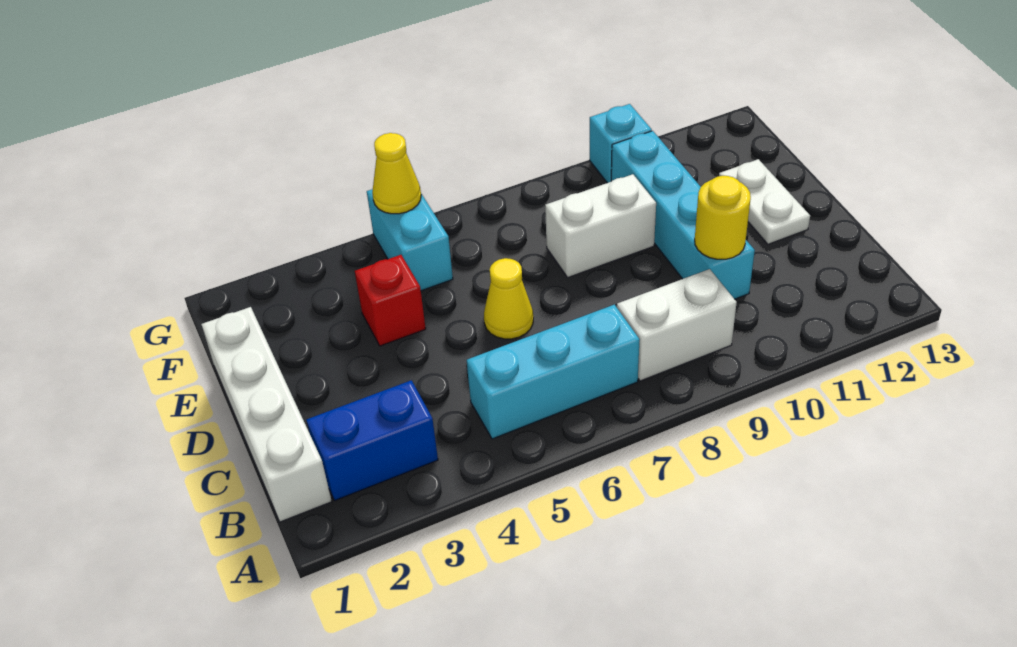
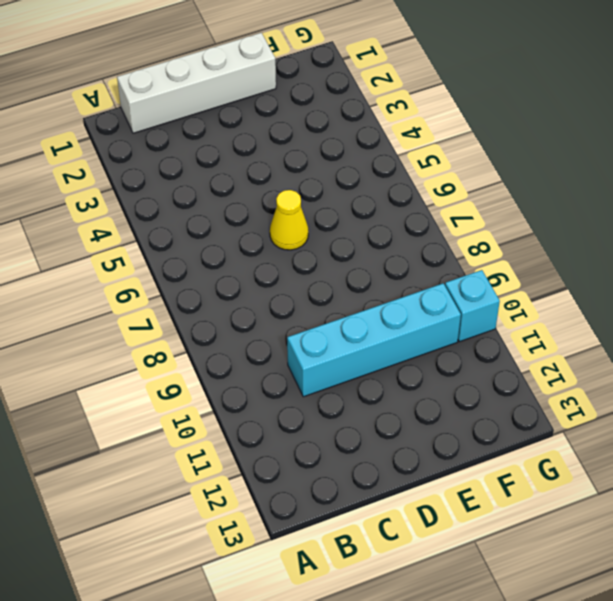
none -> blue brick B2:B3 level 1
none -> cyan brick B5:B7 level 1
none -> white brick B8:B9 level 1

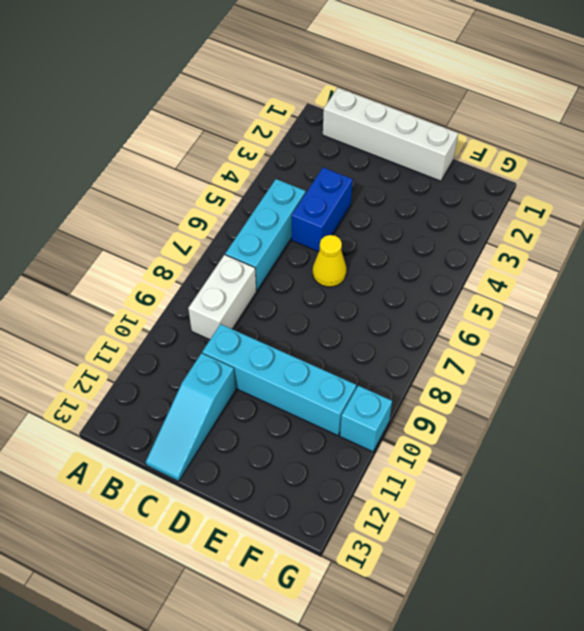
blue brick C4:C5 level 1 -> blue brick B2:B3 level 1
cyan slope C11:C13 level 1 top 11 -> none
none -> white plate D12:E12 level 1
none -> red brick E4 level 1
none -> white brick E8:E9 level 1

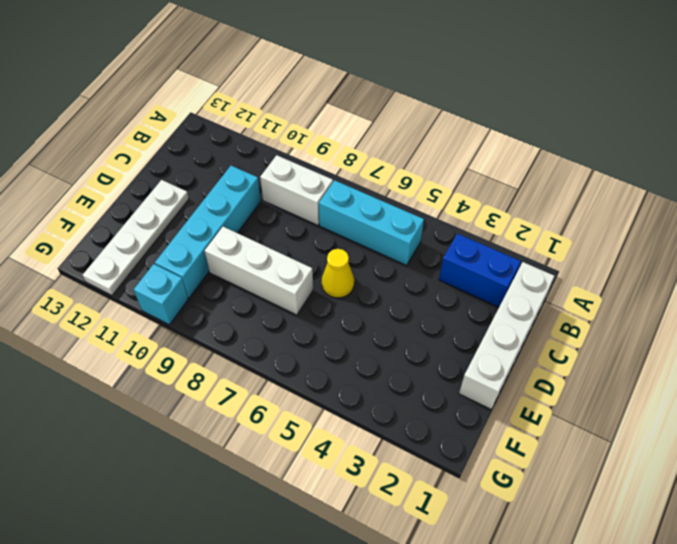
white plate D12:G12 level 1 -> white plate D12:E12 level 1
white brick E7:E9 level 1 -> white brick E8:E9 level 1
none -> red brick E4 level 1
none -> cyan brick F5:G5 level 1
none -> yellow round brick C10 level 2

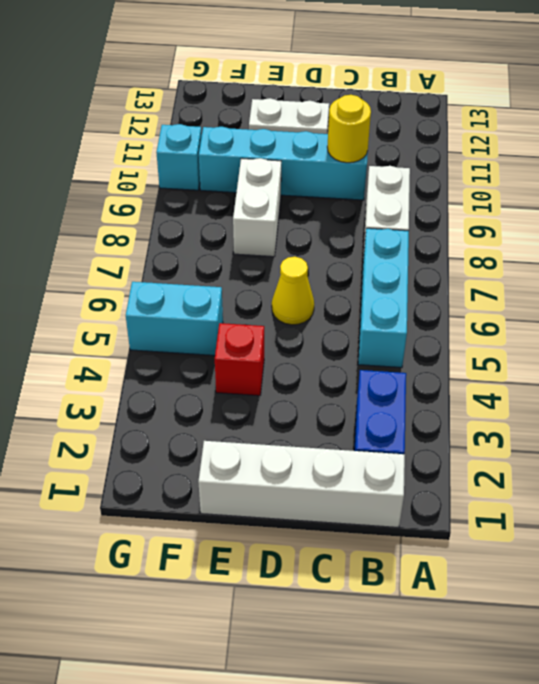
none -> yellow cone G5 level 2

